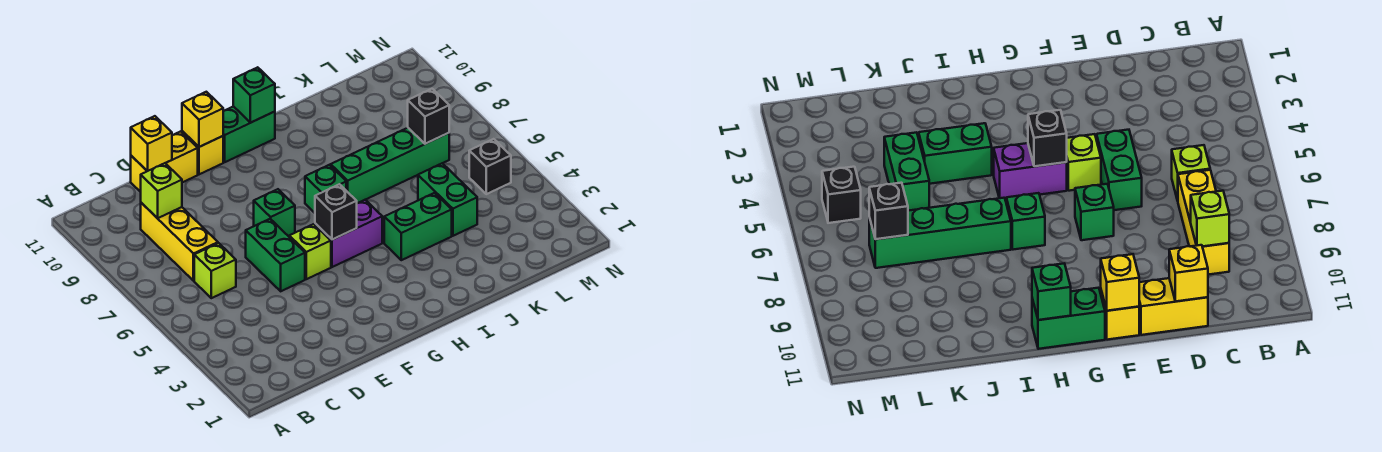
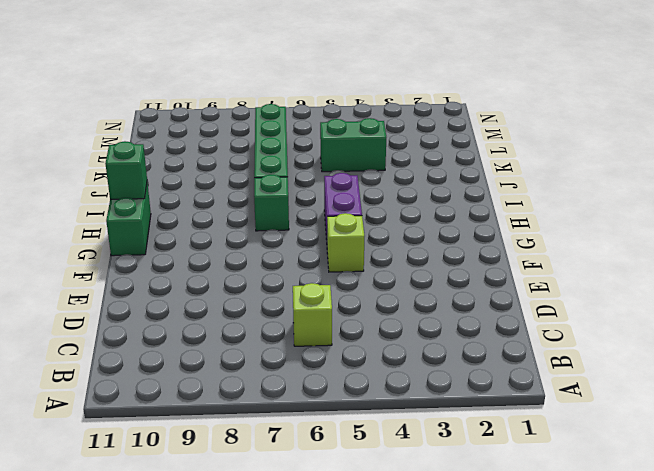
none -> yellow brick C7:C9 level 1
none -> yellow brick D11:E11 level 1
none -> green brick E5:E6 level 1

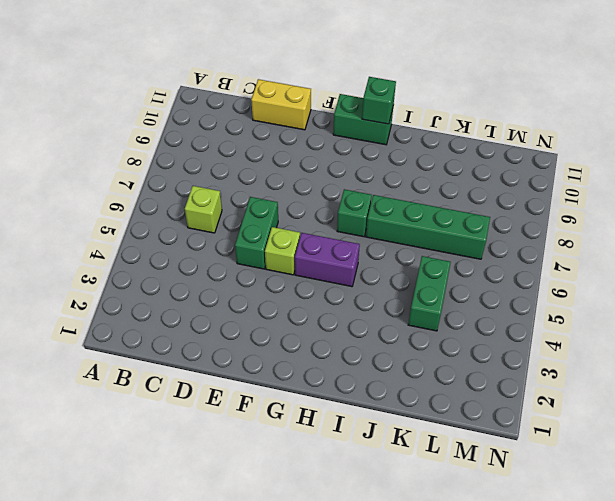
none -> yellow brick C7:C9 level 1
none -> green brick F7 level 1
none -> yellow brick F11 level 1

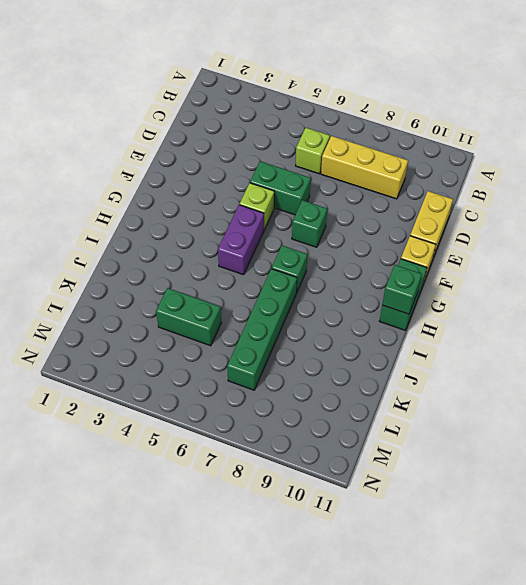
none -> green brick I4:J4 level 1
none -> black brick M5 level 1
none -> lime brick C9 level 2

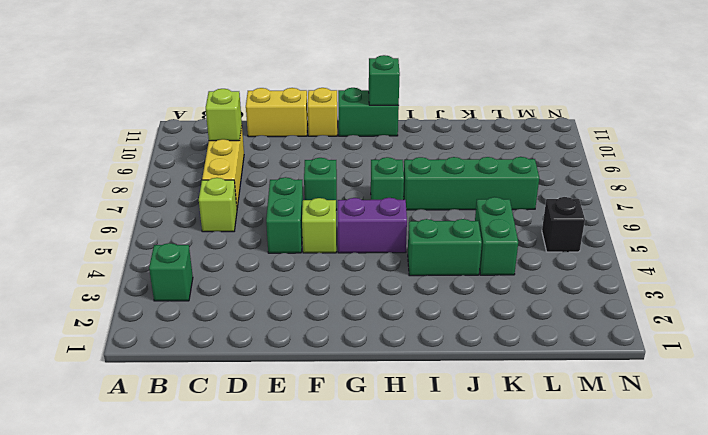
green brick B3 level 1 -> none
none -> yellow brick D11 level 2
none -> yellow brick F11 level 2
none -> black brick G5 level 2

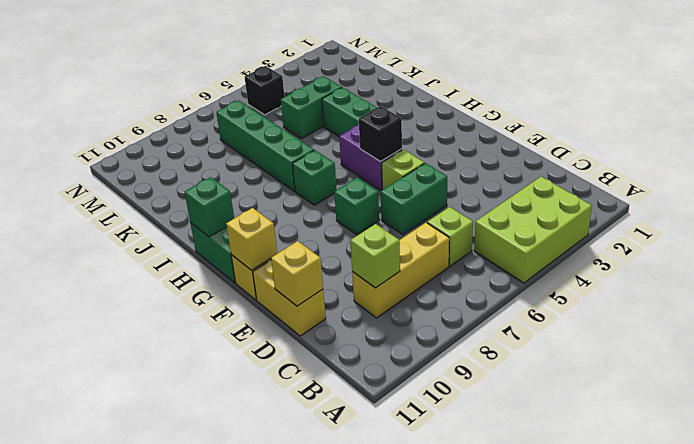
lime brick A3:B5 level 1 -> none
none -> black brick L7 level 2

